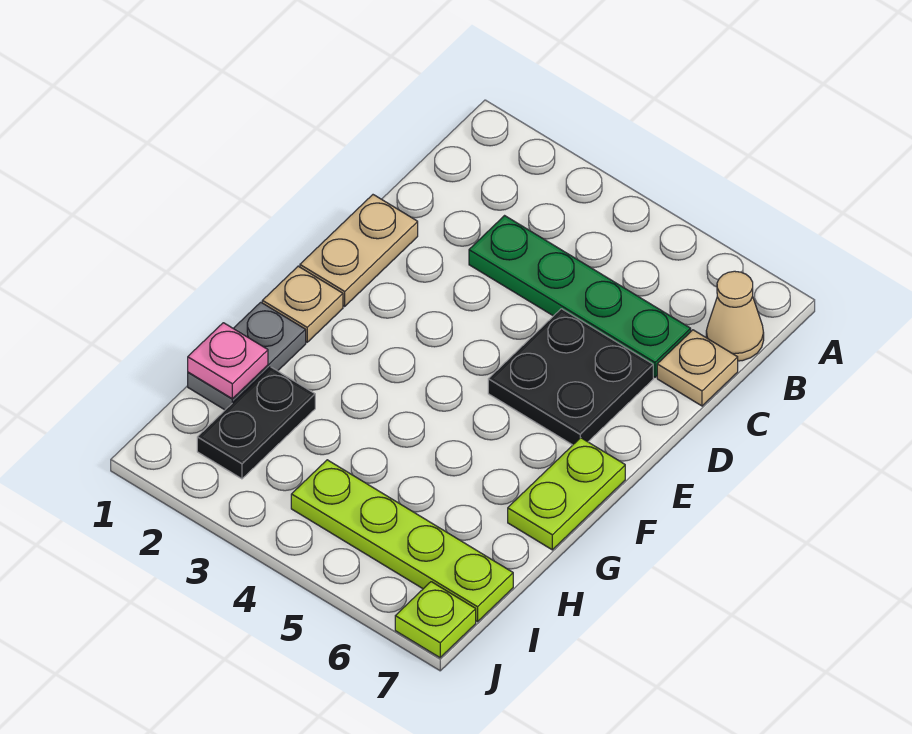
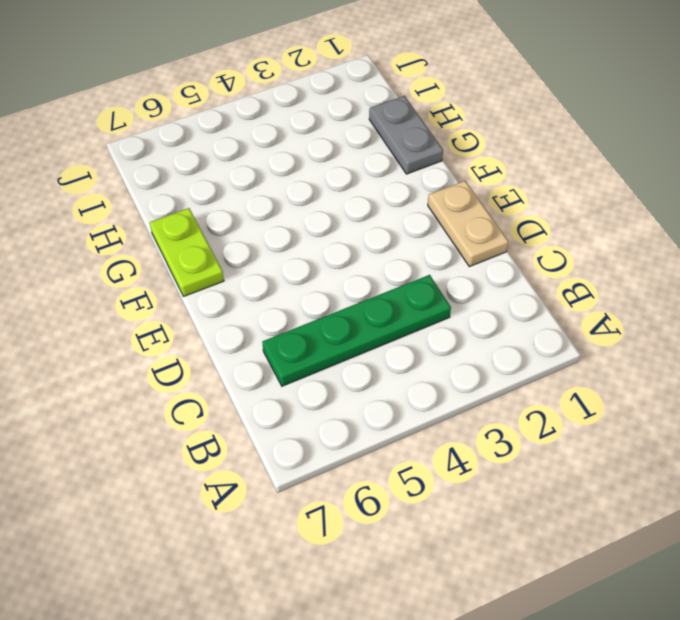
none -> tan cone B7 level 1
none -> tan plate C7 level 1
none -> black plate D5:E6 level 1

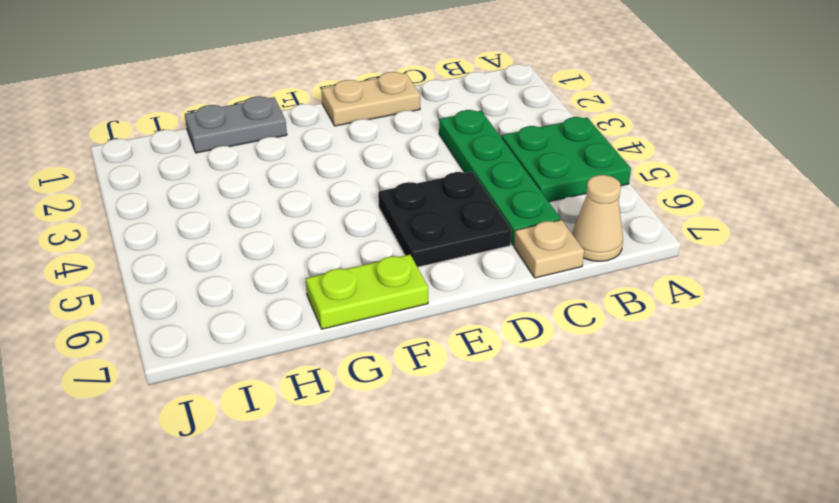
green plate A4:B5 level 1 -> none
none -> tan plate F1 level 1
none -> black plate H2:I2 level 1
none -> lime plate I4:I7 level 1

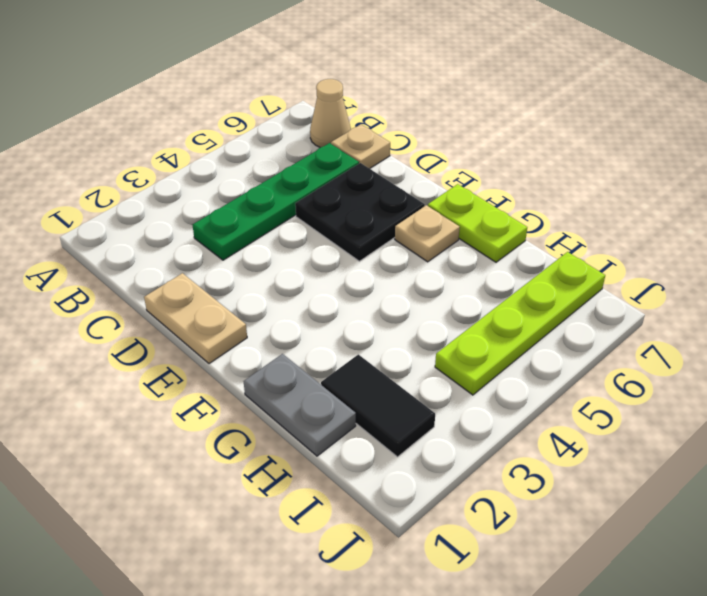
tan plate F6 level 1 -> tan plate F1 level 1
black tile H2:I2 level 1 -> black plate H2:I2 level 1
none -> lime plate J7 level 1
none -> pink plate H1 level 2

